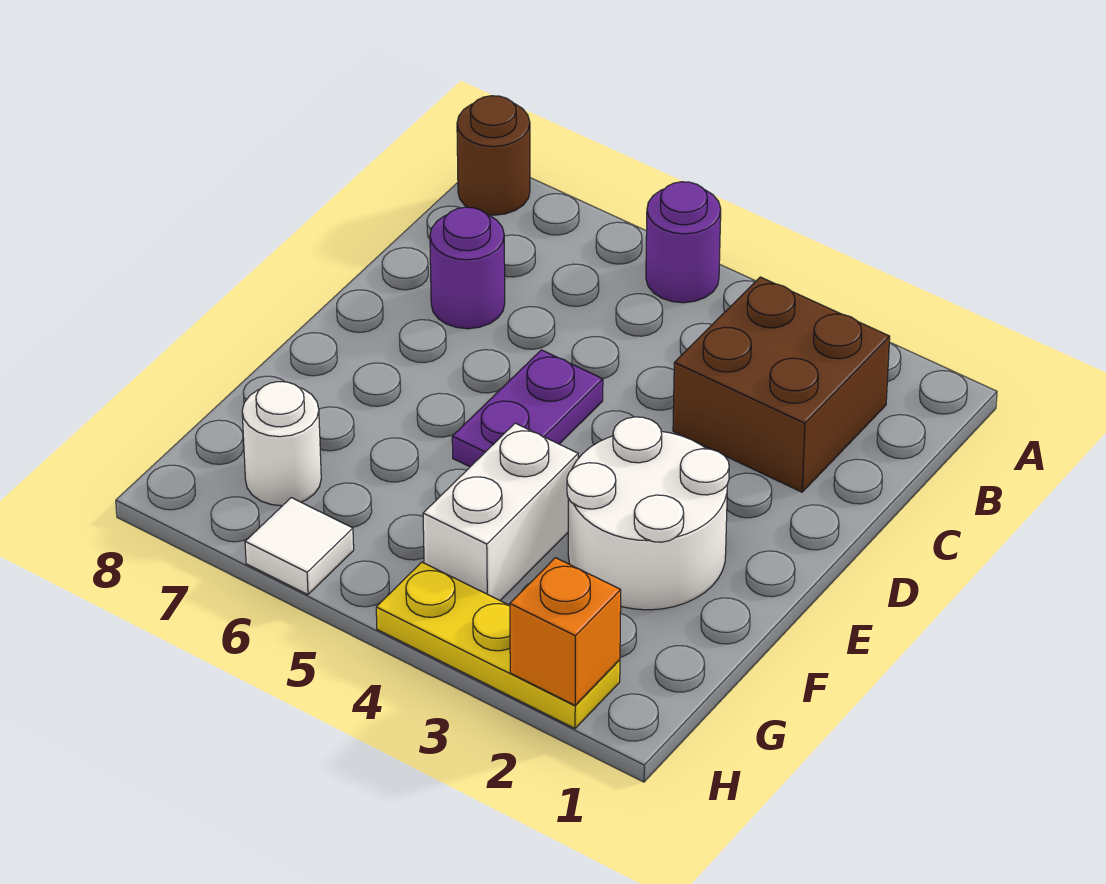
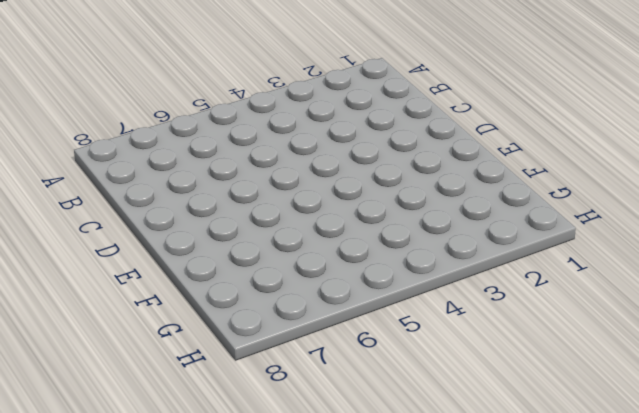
none -> purple round brick A5 level 1
none -> brown round brick A8 level 1

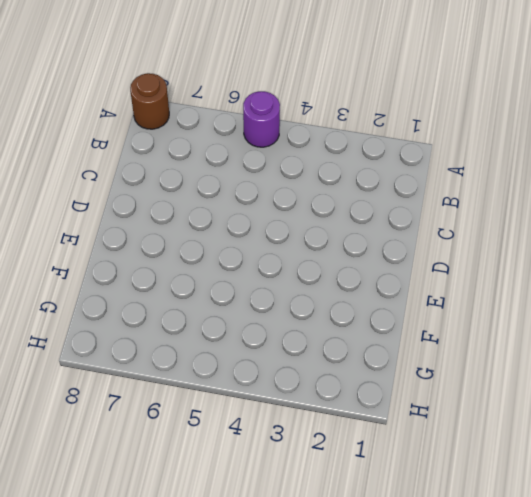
none -> brown brick B2:C3 level 1
none -> purple round brick C7 level 1

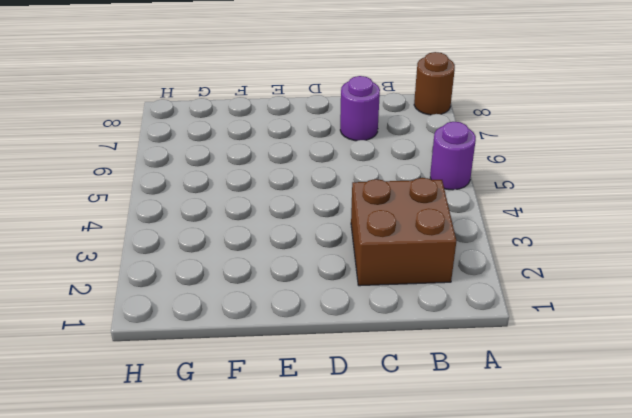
none -> purple plate D5:E5 level 1
none -> white round brick E2:F3 level 1

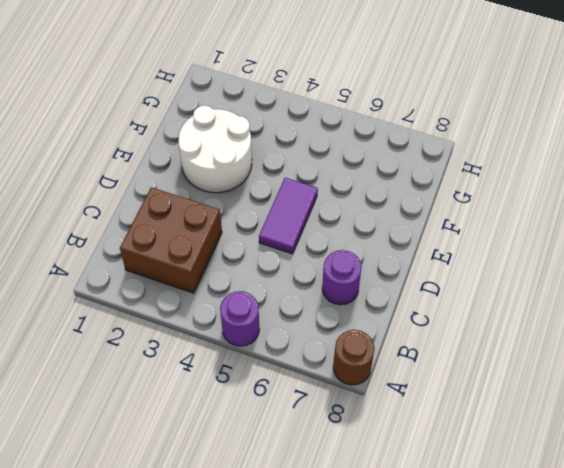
purple tile D5:E5 level 1 -> purple plate D5:E5 level 1
none -> white brick F4:G4 level 1
none -> white round brick G7 level 1

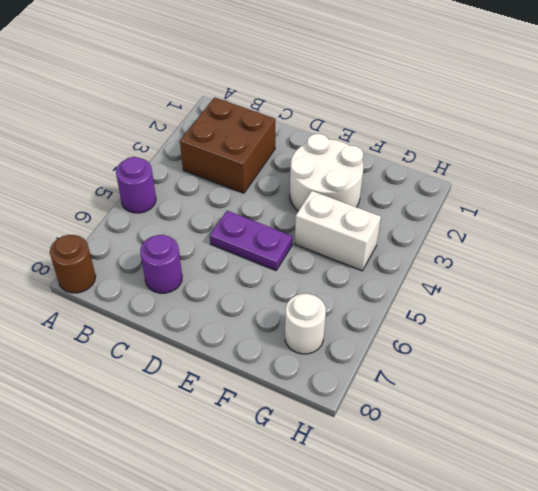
none -> yellow plate H2:H4 level 1
none -> white tile H6 level 1

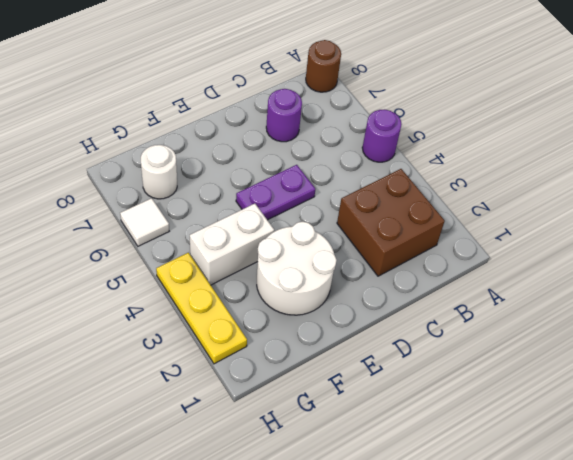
none -> orange brick H2 level 2

